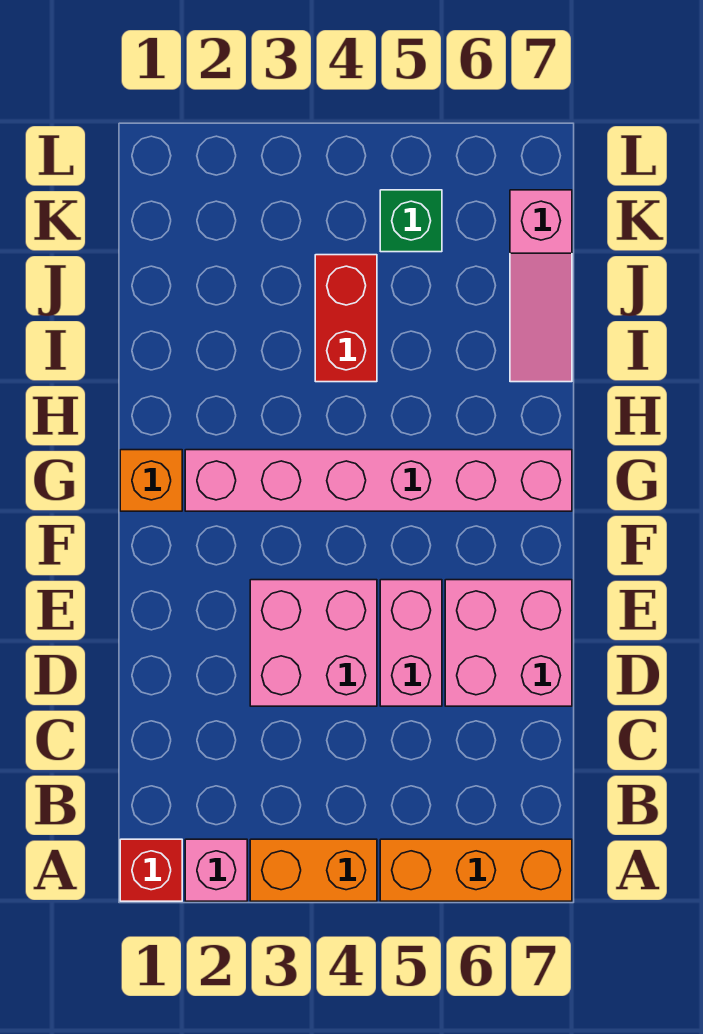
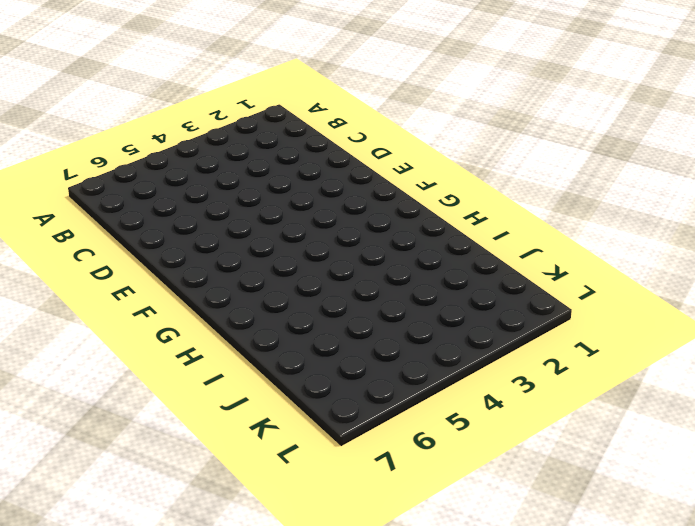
none -> red brick A1 level 1
none -> pink brick A2 level 1
none -> orange brick A3:A4 level 1

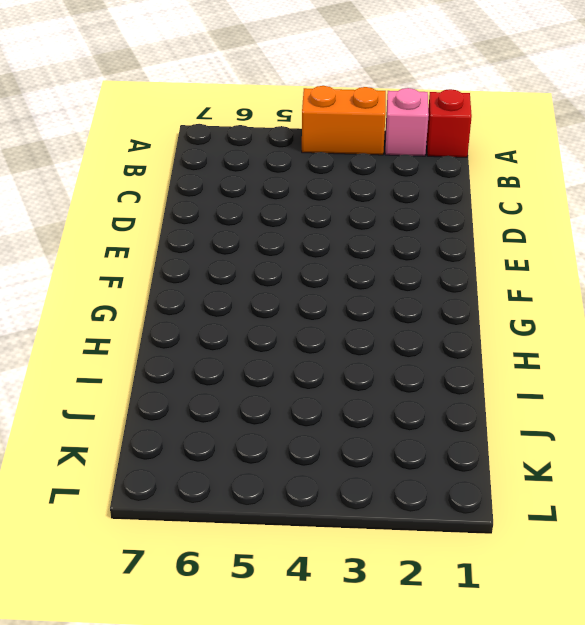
none -> orange brick A5:A7 level 1
none -> pink brick D3:E4 level 1
none -> pink brick D5:E5 level 1

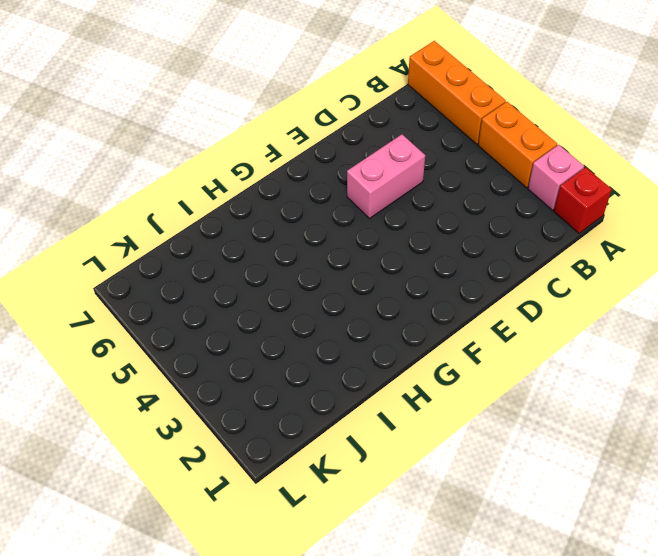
none -> pink brick D3:E4 level 1
none -> pink brick D6:E7 level 1
none -> orange brick G1 level 1

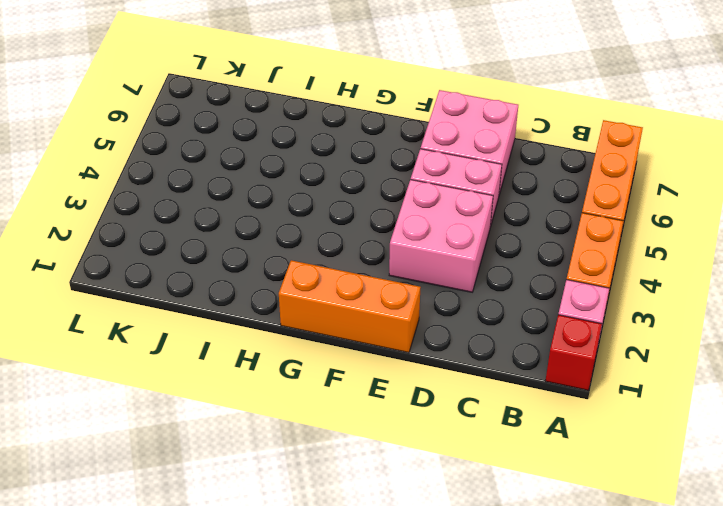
orange brick E1:G1 level 1 -> orange brick G1 level 1
none -> pink brick G2:G7 level 1
none -> red brick I4:J4 level 1
none -> pink slope I7:K7 level 1 top K

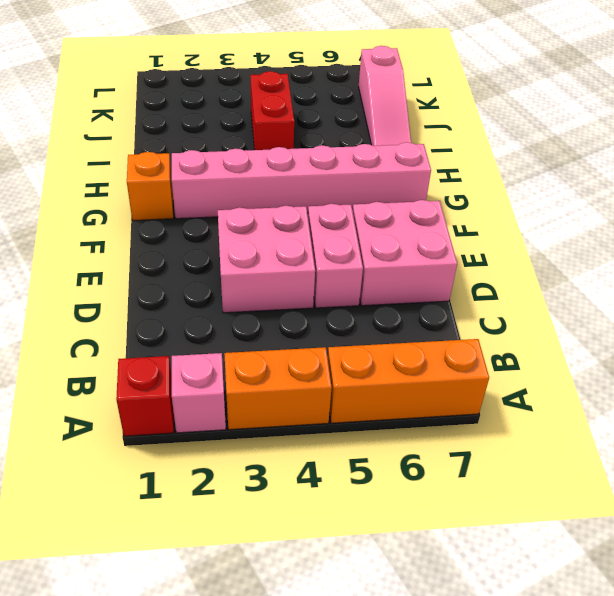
none -> green brick K5 level 1

